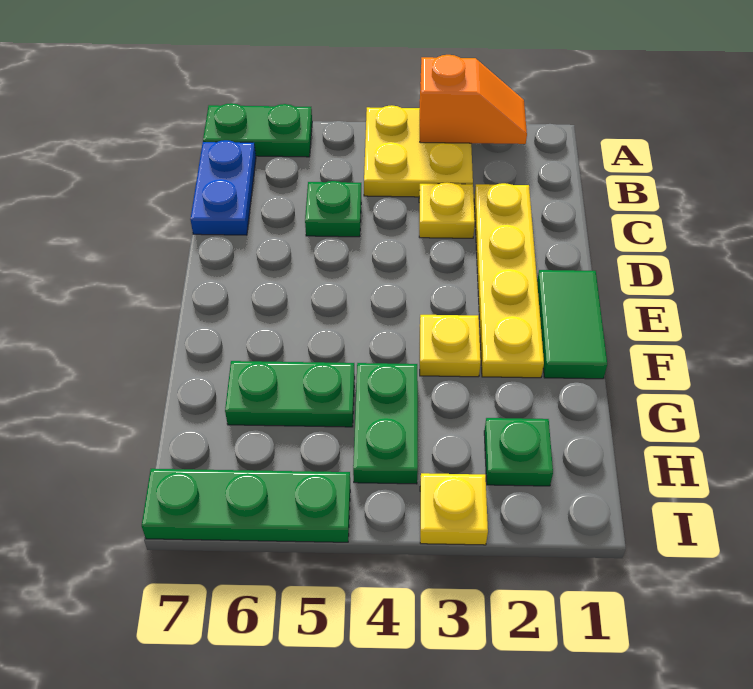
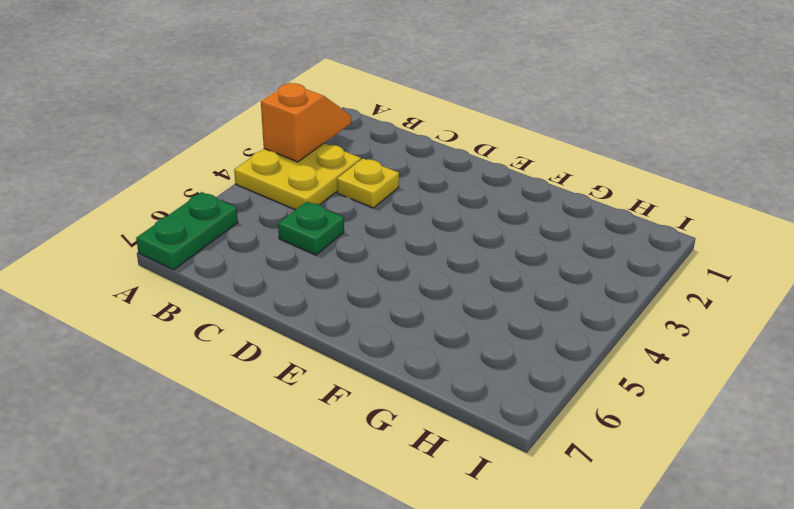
none -> blue plate B7:C7 level 1
none -> yellow plate C2:F2 level 1
none -> green tile E1:F1 level 1

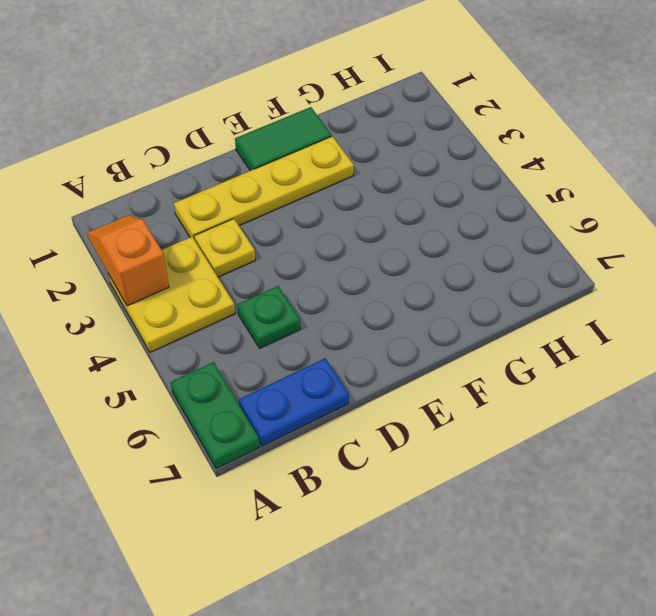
none -> yellow plate F3 level 1
none -> green plate G4:H4 level 1
none -> green plate G5:G6 level 1

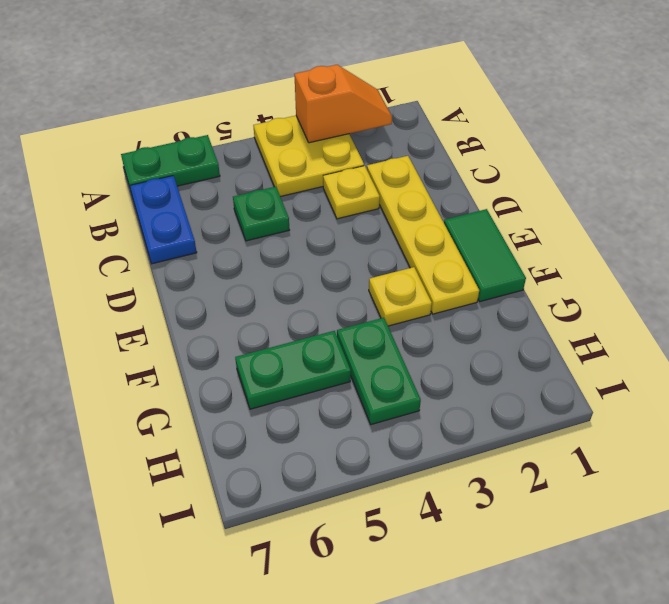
none -> green plate H2 level 1
none -> yellow plate I3 level 1
none -> green plate I5:I7 level 1

